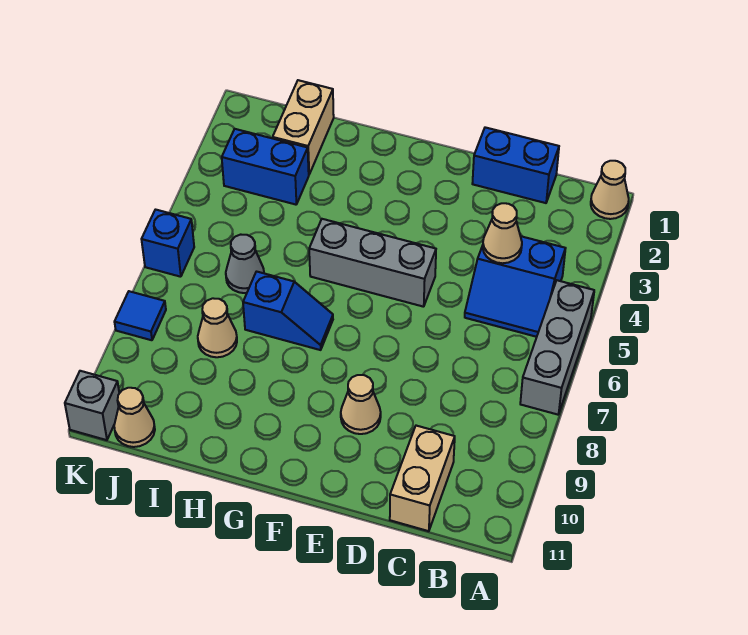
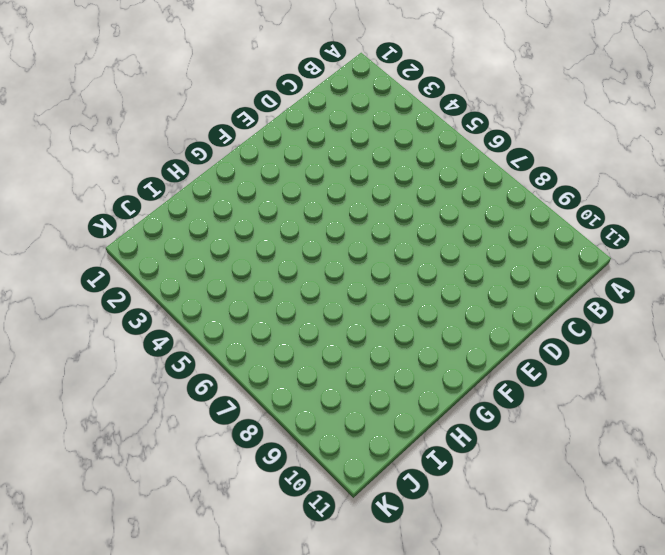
none -> tan cone A1 level 1
none -> grey brick A5:A7 level 1
none -> blue slope B4:C5 level 1 top 4

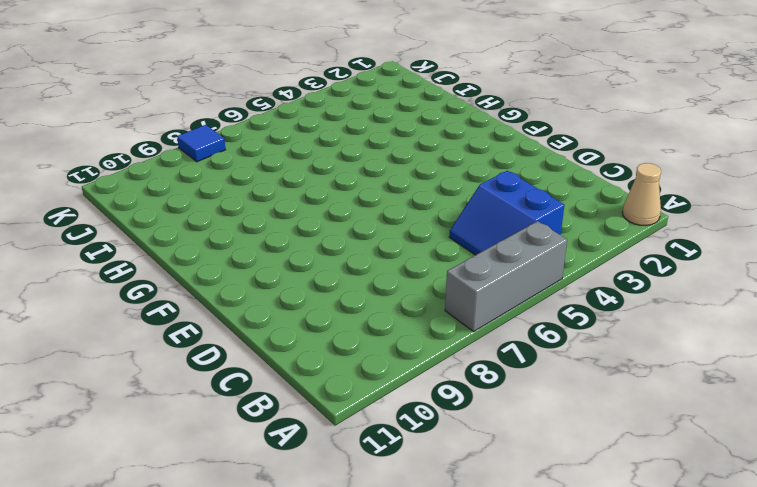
none -> blue brick C1:D1 level 1
none -> tan brick C10:C11 level 1
none -> grey brick E5:G5 level 1

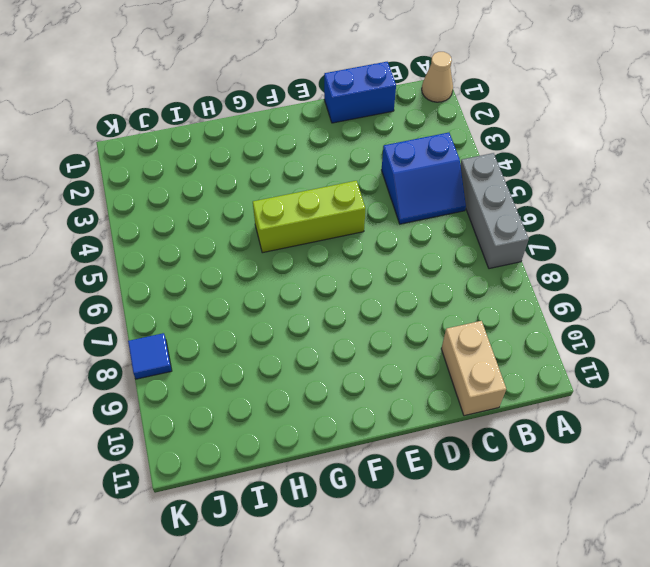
lime brick E5:G5 level 1 -> grey brick E5:G5 level 1
none -> tan cone E9 level 1
none -> blue slope G7:H7 level 1 top H
none -> tan brick I1:I2 level 1

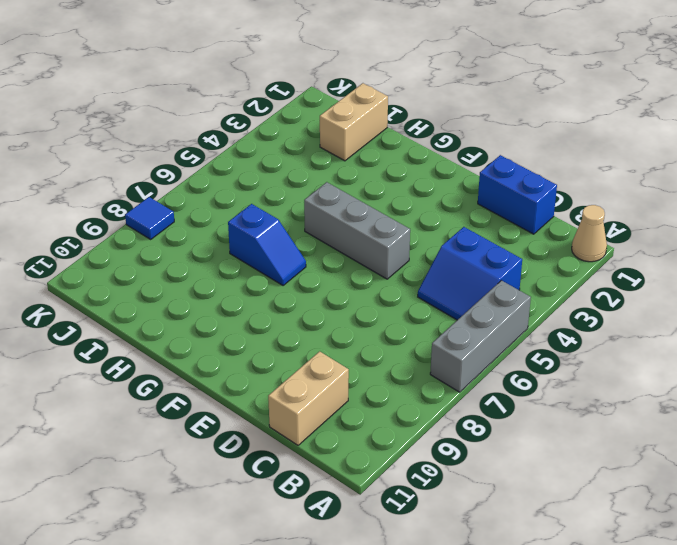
none -> tan cone E9 level 1
none -> blue brick I3:J3 level 1
none -> grey cone I6 level 1

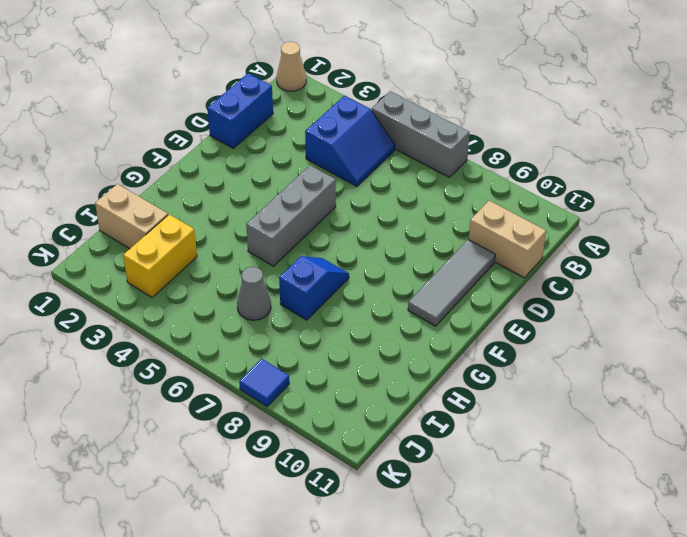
grey tile D10:F10 level 1 -> none
yellow brick I3:J3 level 1 -> blue brick I3:J3 level 1
none -> tan cone E9 level 1
none -> tan cone I8 level 1
none -> tan cone J11 level 1

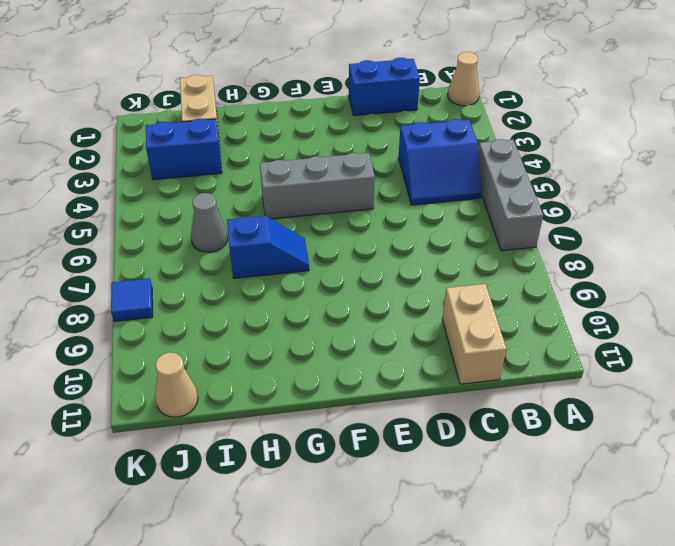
none -> tan cone E9 level 1
none -> tan cone I8 level 1
none -> blue brick K6 level 1

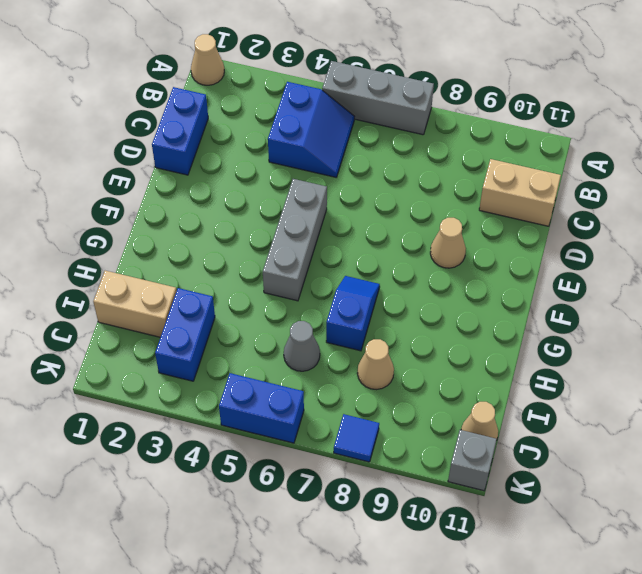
blue brick K5:K6 level 1 -> blue brick K6 level 1
none -> tan cone C4 level 2

